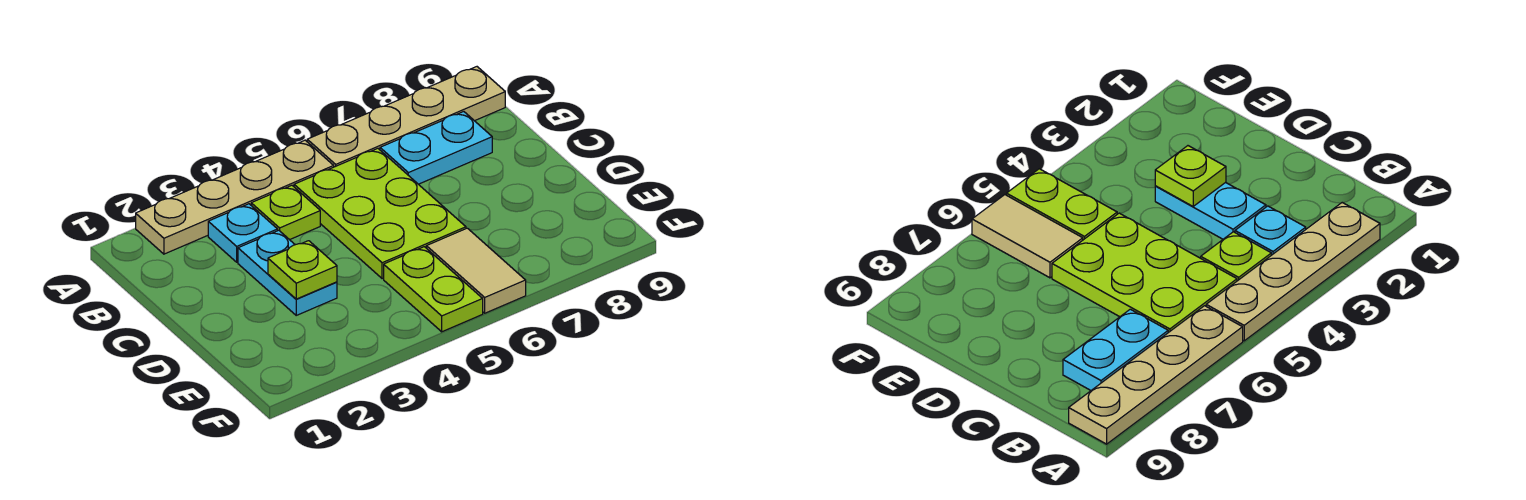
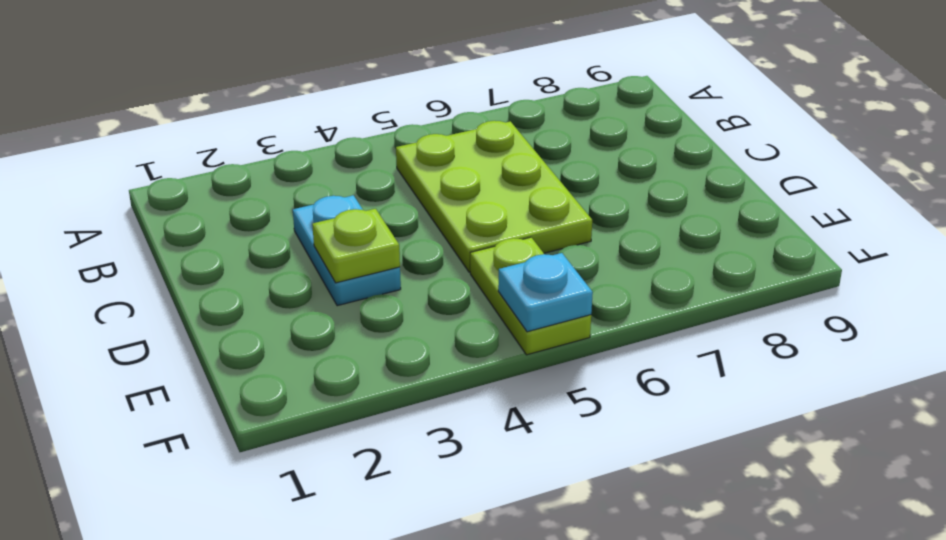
cyan plate F5 level 2 -> cyan plate B3 level 1
none -> tan plate A2:A5 level 1
none -> tan plate A6:A9 level 1

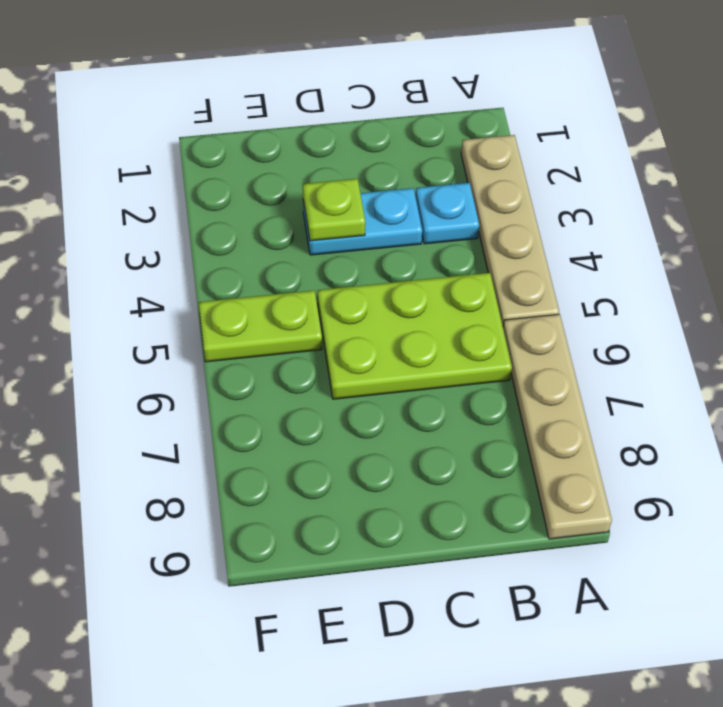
none -> lime plate B4 level 1
none -> cyan plate B7:B8 level 1

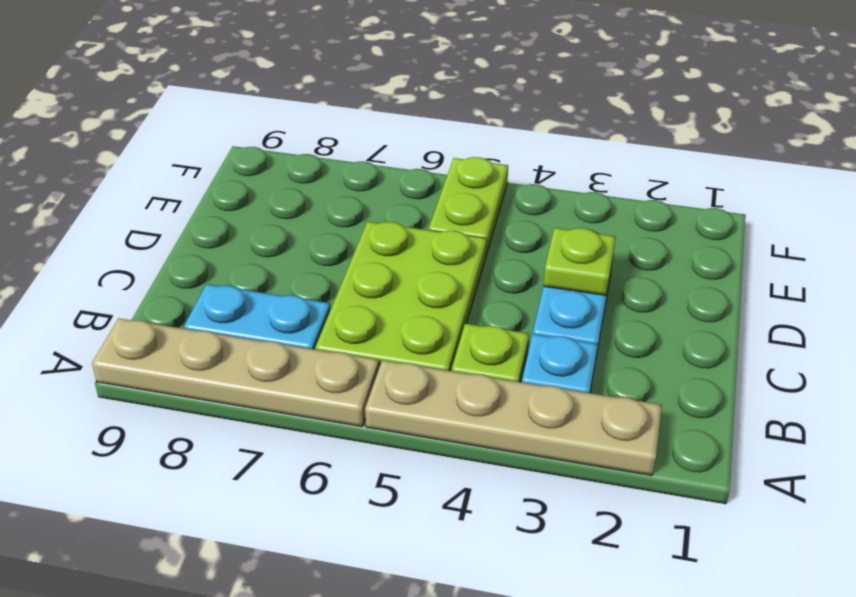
none -> tan tile E6:F6 level 1

